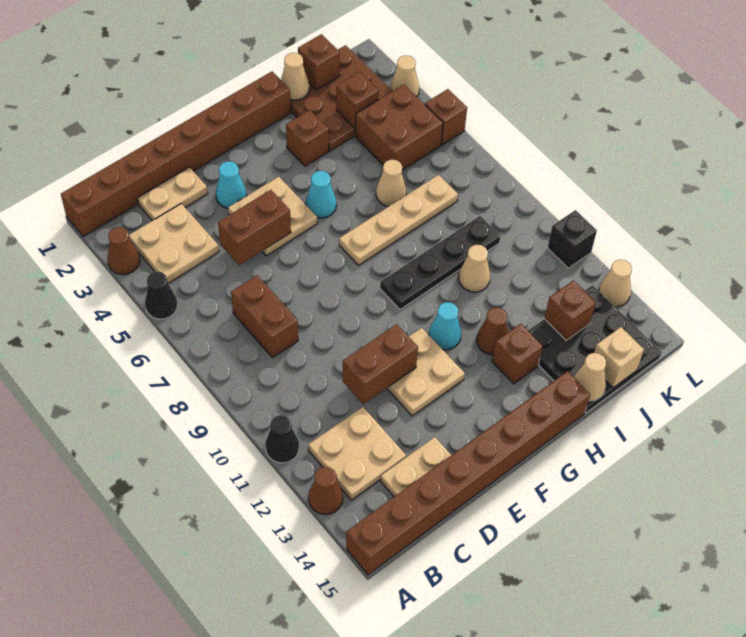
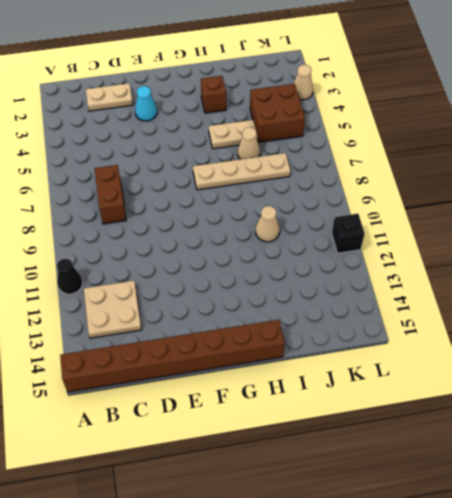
tan plate H5:I5 level 1 -> tan plate C14:D14 level 1
none -> brown brick A1:H1 level 1
none -> brown cone A3 level 1
none -> black cone A5 level 1
none -> brown cone A13 level 1

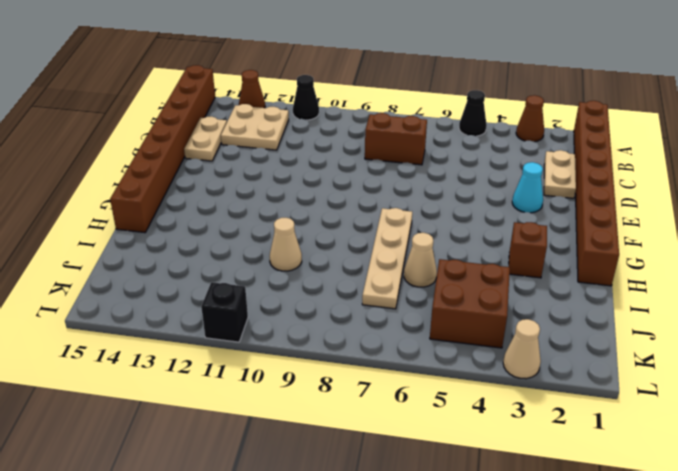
none -> tan plate B3:C4 level 1
none -> tan plate E4:F5 level 1
none -> tan plate E11:F12 level 1
none -> cyan cone G5 level 1

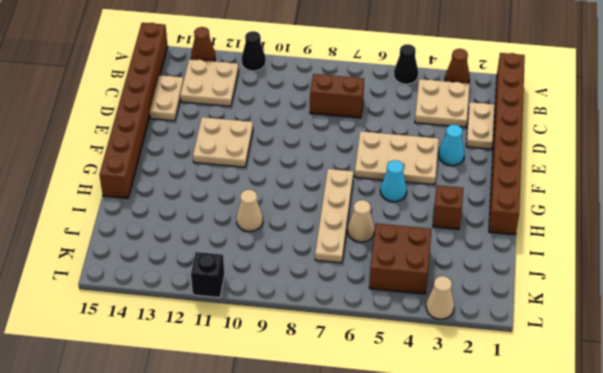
tan plate E4:F6 level 1 -> tan plate E4:F5 level 1
none -> black plate G9:J9 level 1
none -> cyan cone G11 level 1
none -> brown cone H12 level 1
none -> brown brick H13 level 1

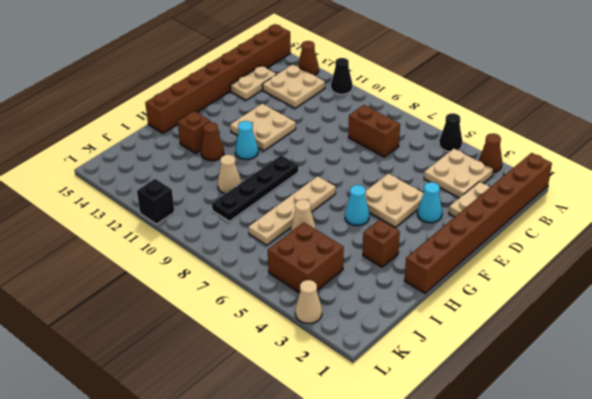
none -> brown plate I1:K3 level 1
none -> black plate I13:K15 level 1
none -> brown brick L5 level 1
none -> tan cone L13 level 1

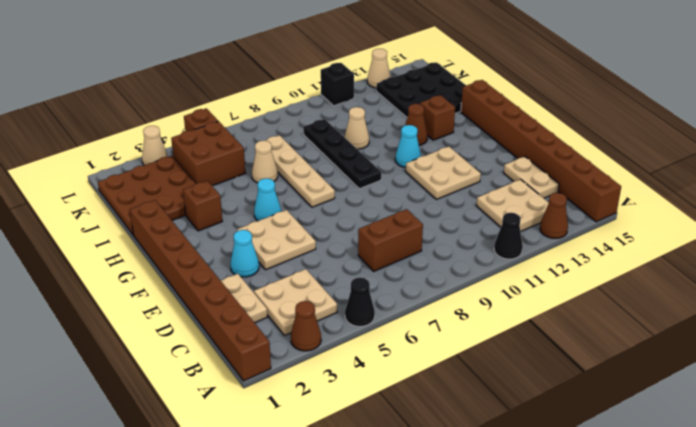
none -> brown brick D5:E5 level 2
none -> brown brick D11:E11 level 2
none -> tan cone I1 level 2
none -> tan cone I15 level 2

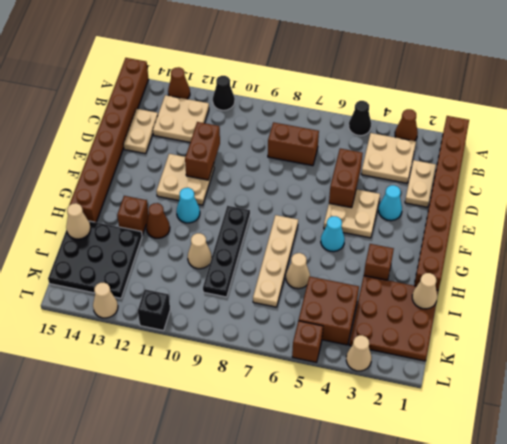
none -> brown brick J1 level 2
none -> brown brick J3 level 2
none -> brown brick J13 level 2
none -> tan brick J15 level 2

